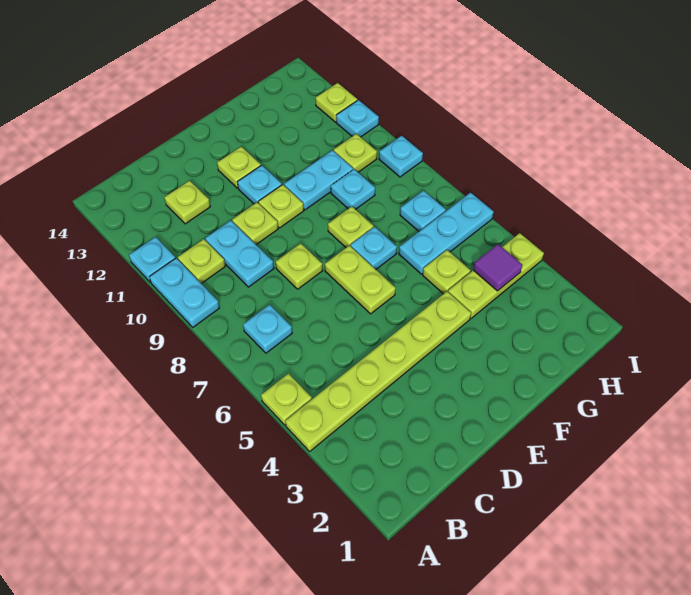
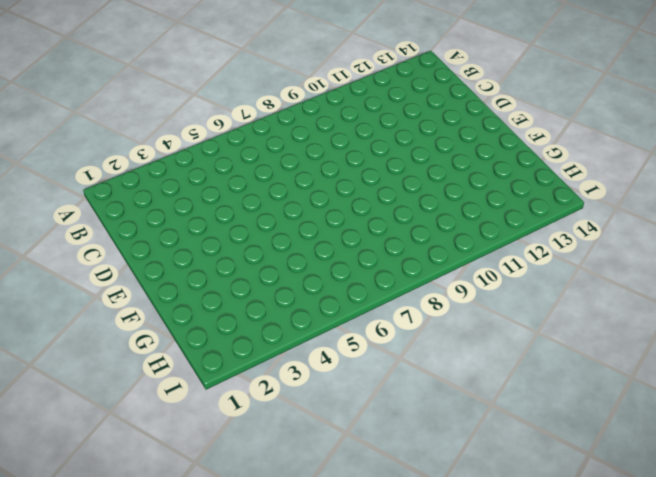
none -> lime plate A4:F4 level 1
none -> lime plate A5 level 1
none -> cyan plate A9:A10 level 1

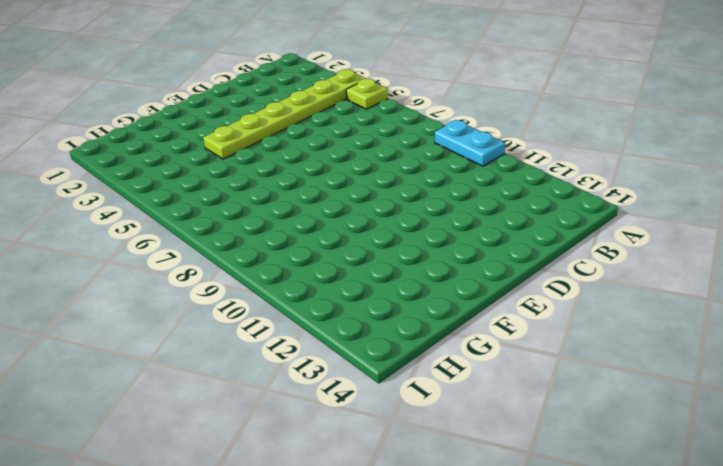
none -> cyan plate A11 level 1
none -> cyan plate B7 level 1
none -> lime plate B10 level 1

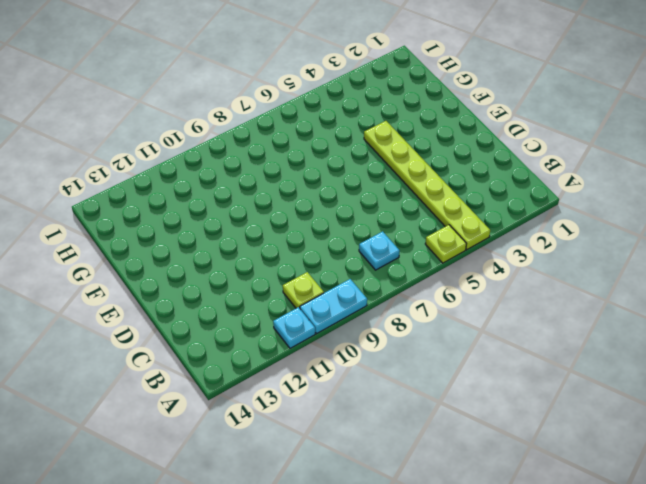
none -> cyan plate C9:C10 level 1
none -> lime plate C12 level 1
none -> lime plate D8 level 1

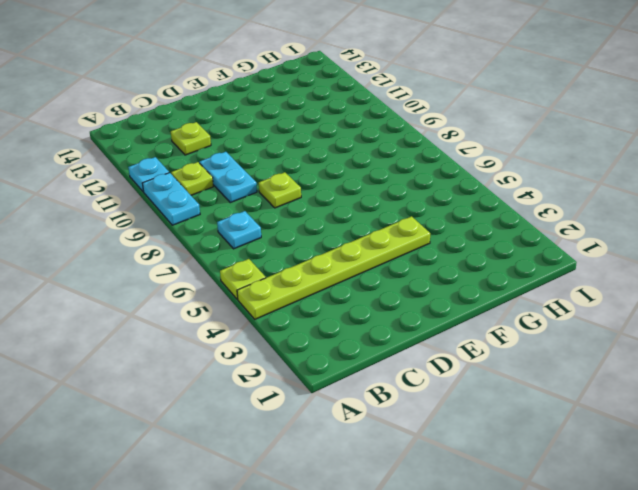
none -> lime plate D10 level 1
none -> lime plate E6:E7 level 1
none -> lime plate E10 level 1

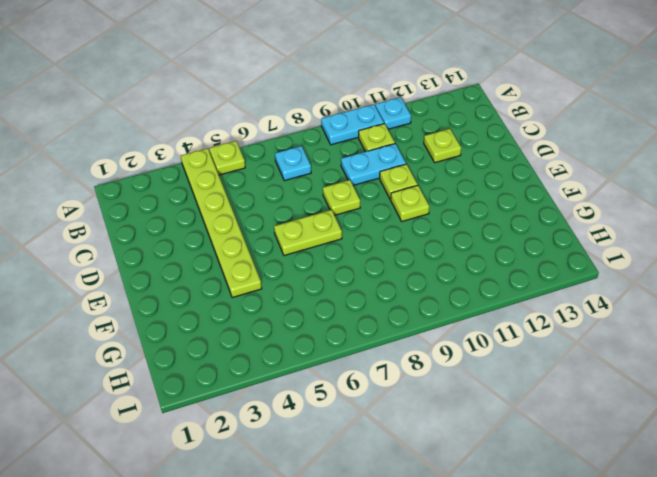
none -> cyan plate E11 level 1
none -> lime plate E12 level 1
none -> cyan plate F7 level 1

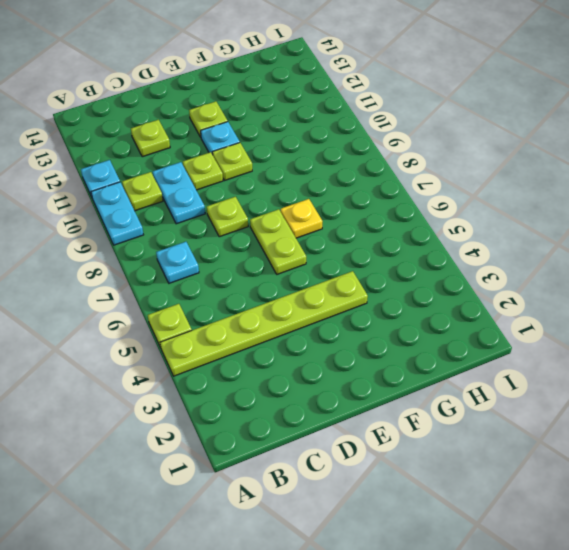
yellow plate F7 level 1 -> cyan plate F7 level 1
none -> lime plate F8 level 1
none -> cyan plate F10:G10 level 1
none -> lime plate G4:I4 level 1

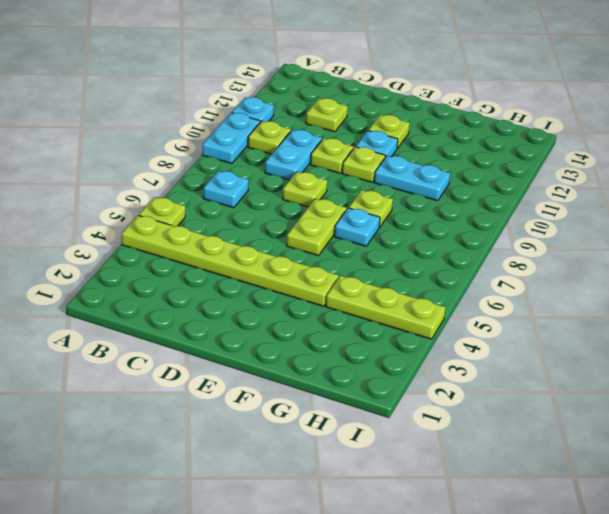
none -> lime plate G5 level 1
none -> cyan plate G6:I6 level 1
none -> cyan plate G9 level 1

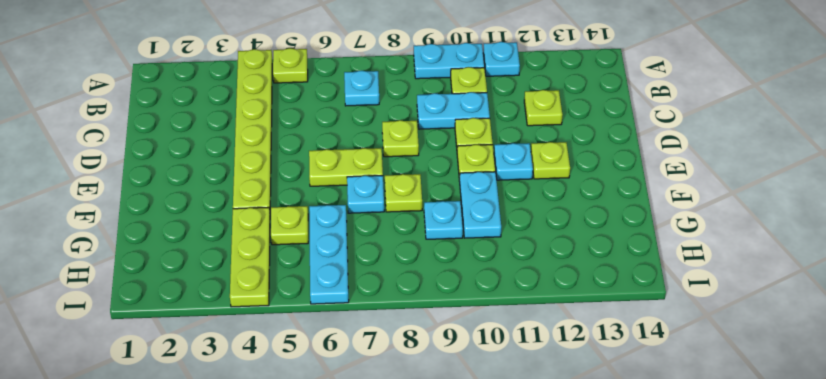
none -> cyan plate H7 level 1
none -> lime plate H10 level 1
none -> cyan plate I9 level 1

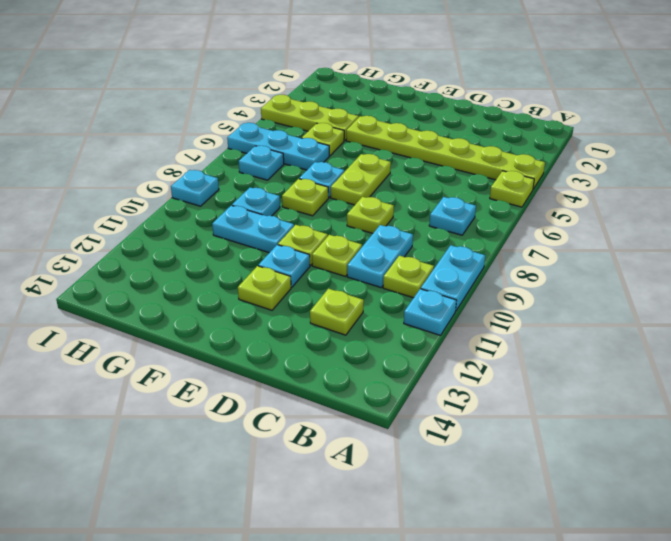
none -> lime plate H10 level 1
none -> cyan plate I11 level 1
none -> lime plate I12 level 1

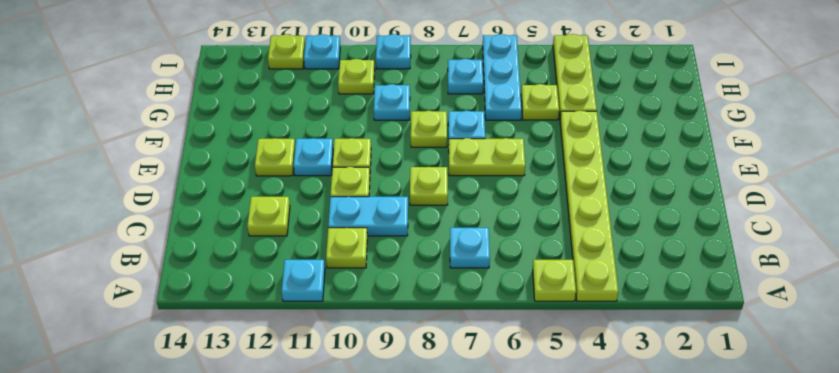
none -> cyan plate A9:A10 level 1
none -> cyan plate F10:G10 level 1
none -> purple tile H4 level 2

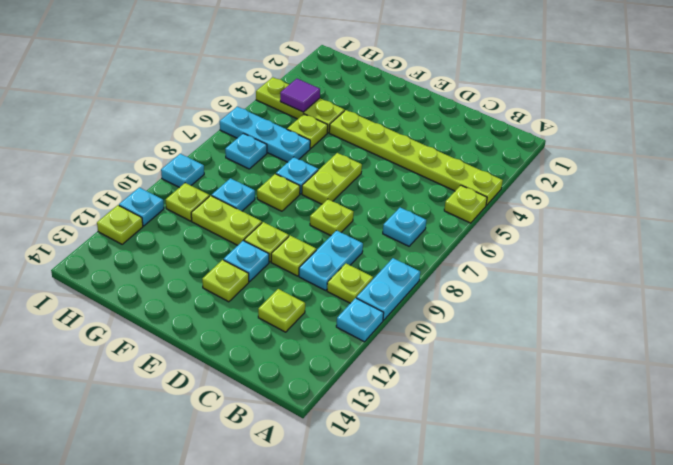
lime plate F10:G10 level 1 -> cyan plate F10:G10 level 1

